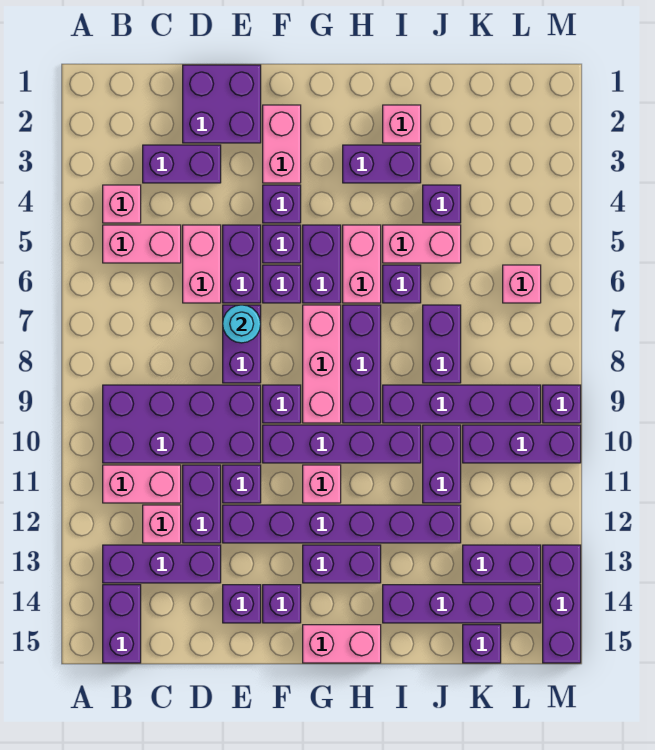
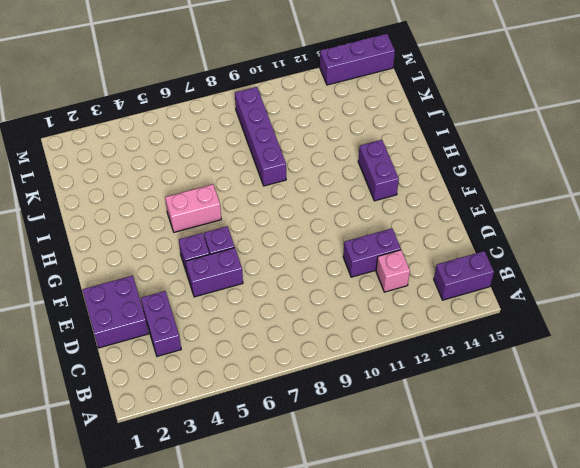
none -> pink brick B4 level 1
none -> pink brick B5:C5 level 1
none -> purple brick B9:E10 level 1
none -> pink brick B11:C11 level 1

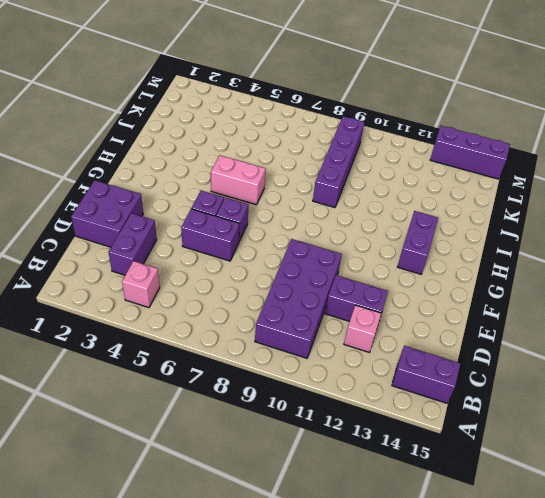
none -> pink brick B5:C5 level 1
none -> pink brick B11:C11 level 1
none -> purple brick B13:D13 level 1
none -> pink brick D5:D6 level 1

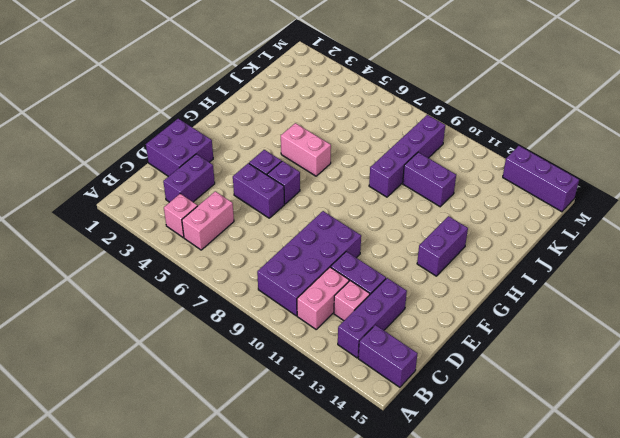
none -> pink brick D5:D6 level 1
none -> purple brick E7:E8 level 1
none -> purple brick E11 level 1
none -> purple brick E12:J12 level 1

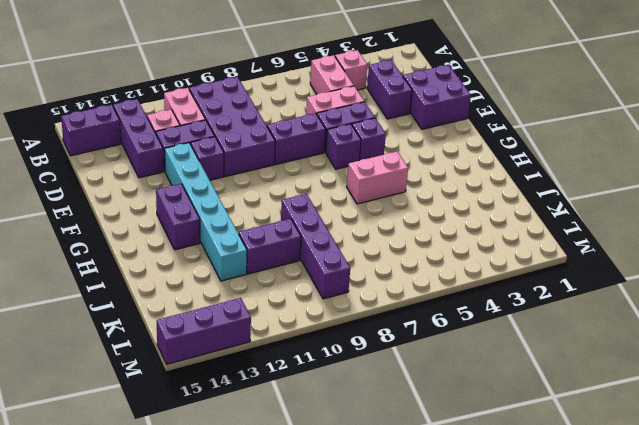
cyan brick E12:J12 level 1 -> purple brick E12:J12 level 1
none -> purple brick E14 level 1
none -> pink brick F2:F3 level 1
none -> purple brick F4 level 1
none -> purple brick F9 level 1

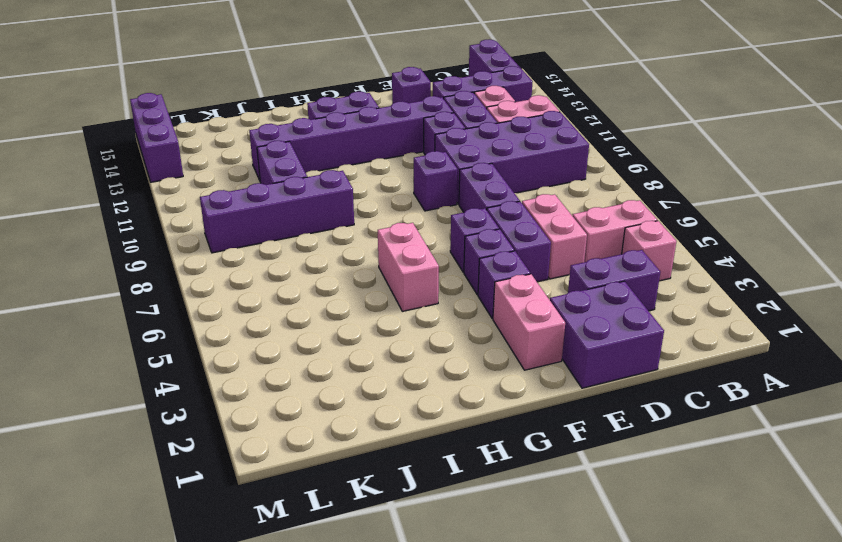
none -> purple brick F10:I10 level 1
none -> purple brick F14 level 1
none -> purple brick G5:G6 level 1
none -> pink brick G7:G9 level 1

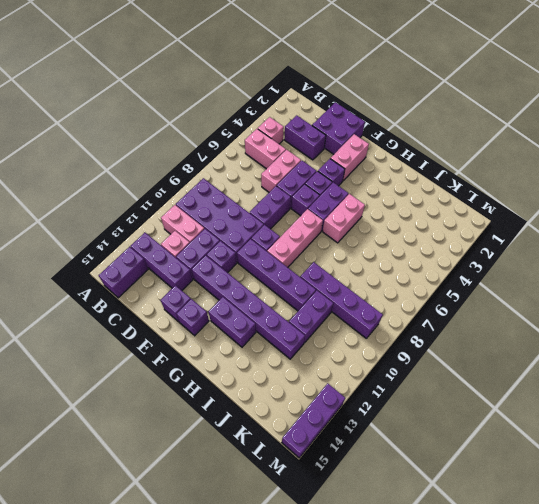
none -> pink brick G11 level 1
none -> pink brick G15:H15 level 1
none -> purple brick H3:I3 level 1
none -> purple brick H7:H9 level 1

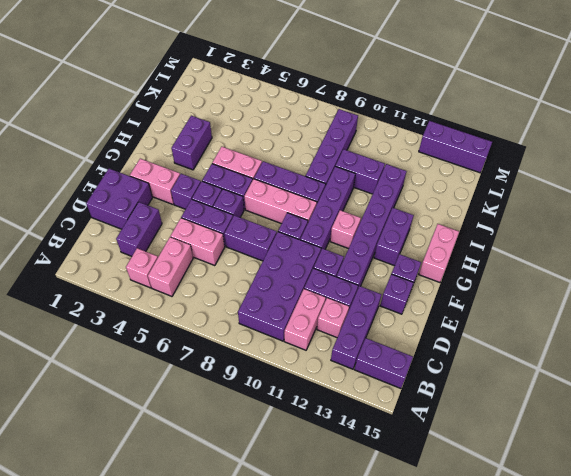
none -> pink brick I2 level 1
none -> pink brick I5:J5 level 1
none -> purple brick I6 level 1
none -> purple brick I14:L14 level 1

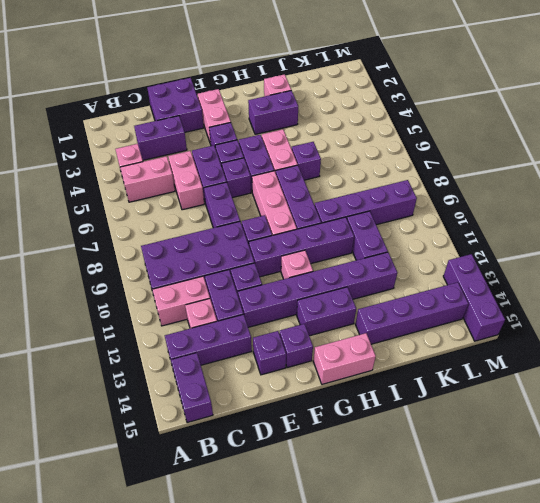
none -> pink brick I5:J5 level 1
none -> purple brick J4 level 1
none -> purple brick J7:J8 level 1
none -> purple brick K10:M10 level 1

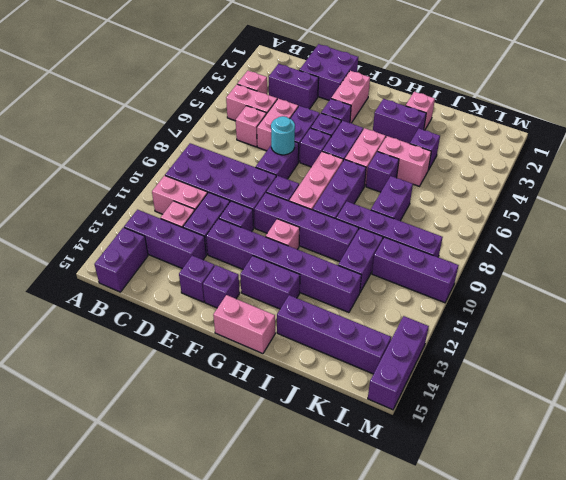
pink brick C6 level 1 -> pink brick L6 level 1
none -> purple brick K13:L13 level 1
none -> purple brick K15 level 1
none -> purple brick M9 level 1

